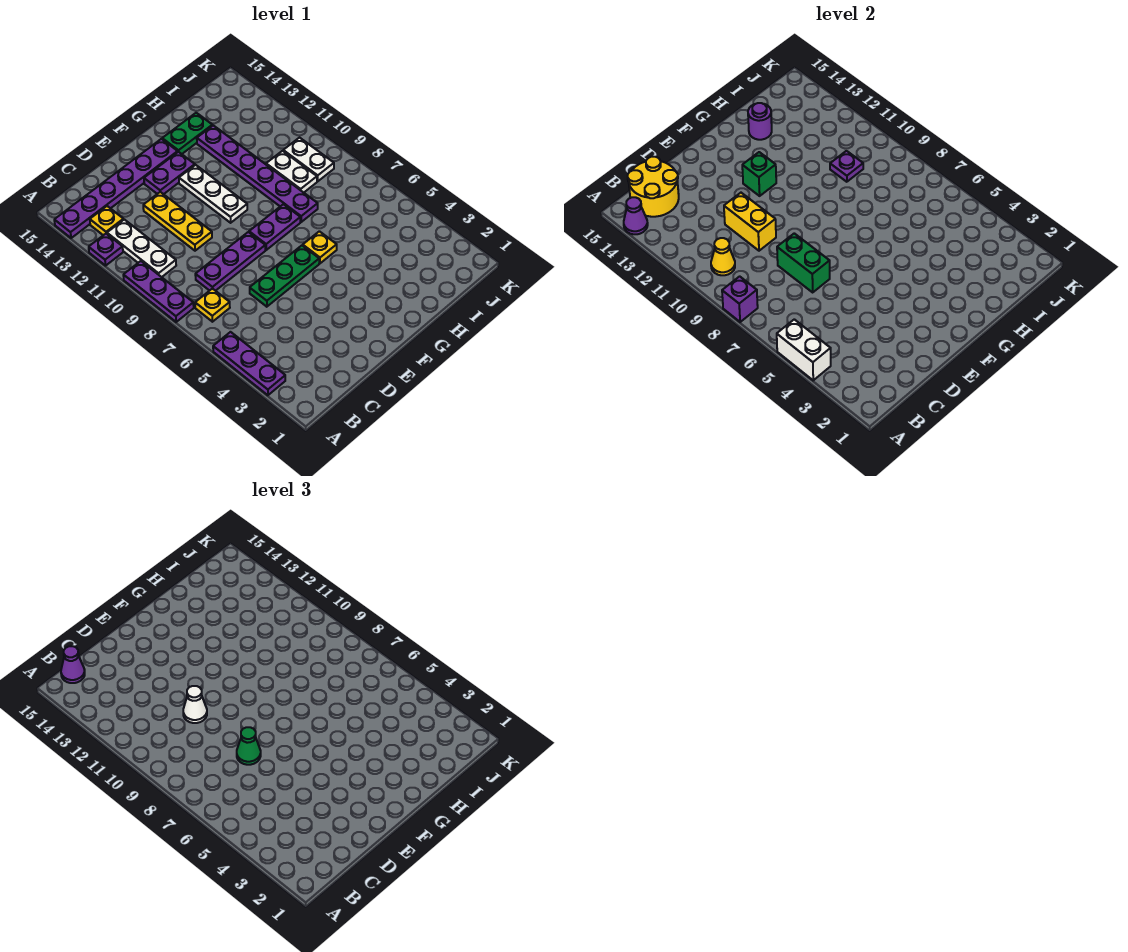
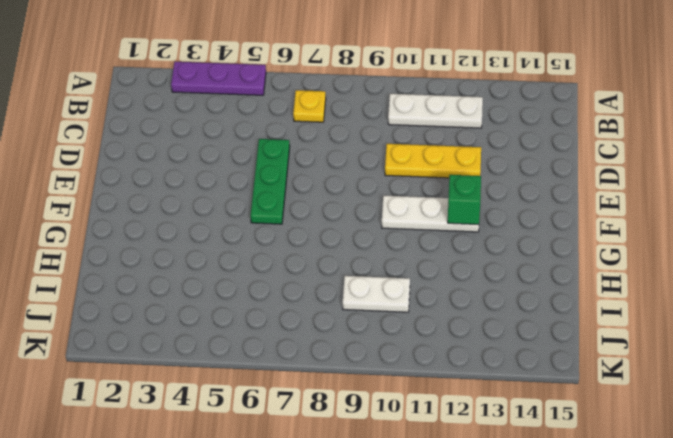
none -> purple plate A8:A10 level 1
none -> purple plate A12 level 1
none -> purple plate A14:F14 level 1
none -> yellow plate B13 level 1

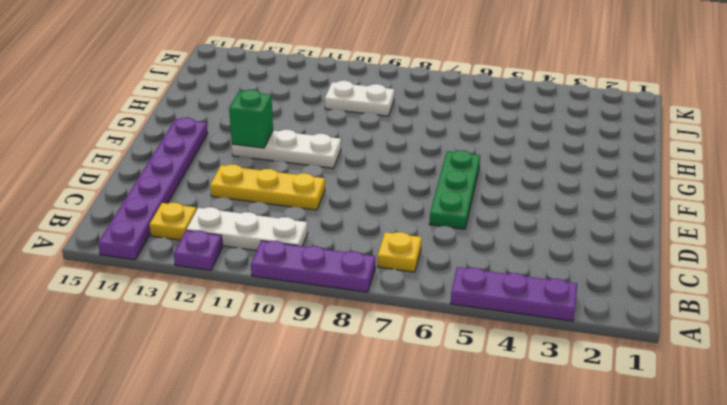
none -> purple plate C8:E8 level 1
none -> purple plate E13:F13 level 1
none -> purple plate F8:G8 level 1
none -> yellow plate G6 level 1

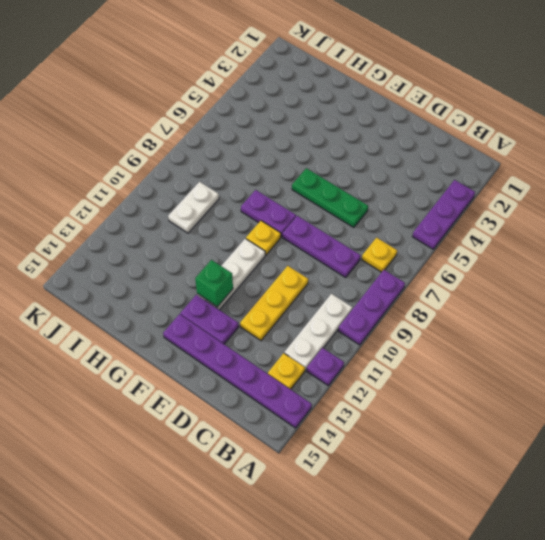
yellow plate F9 level 1 -> yellow plate G6 level 1
none -> green plate G14:H14 level 1
none -> purple plate H8:H13 level 1
none -> white plate J9:J10 level 1
none -> white brick A4:A5 level 2

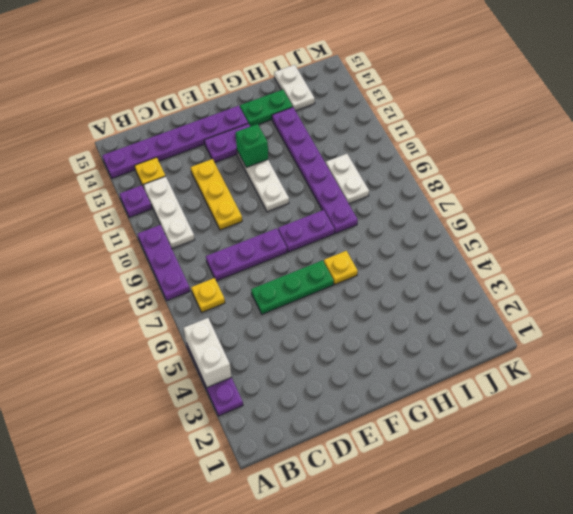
white plate I14:I15 level 1 -> white plate J9:J10 level 1
none -> purple brick A8 level 2
none -> purple cone A14 level 2
none -> yellow cone B10 level 2
none -> yellow round brick B14:C15 level 2

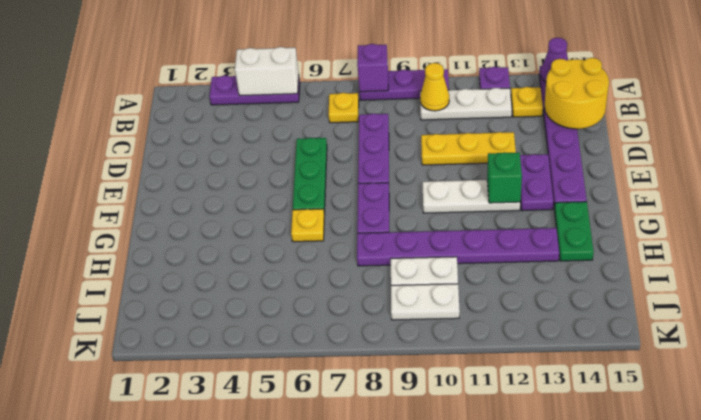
none -> green brick D7:D8 level 2
none -> yellow brick D10:D11 level 2
none -> purple round brick H14 level 2
none -> purple plate I10 level 2

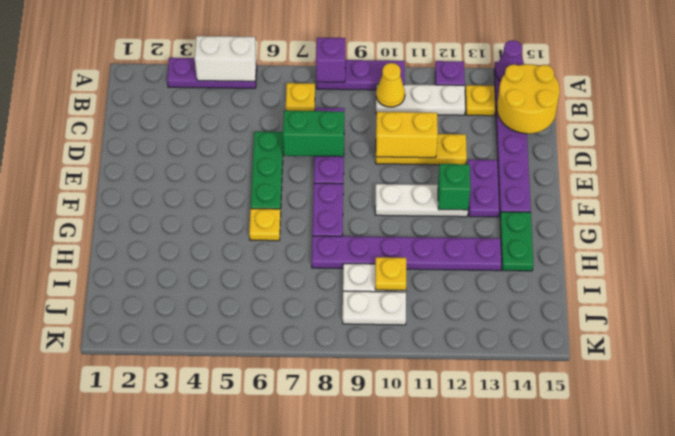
yellow plate I10 level 2 -> purple plate I10 level 2
none -> purple round brick H14 level 2
none -> purple cone B15 level 3
none -> green cone D7 level 3
none -> white cone D10 level 3

